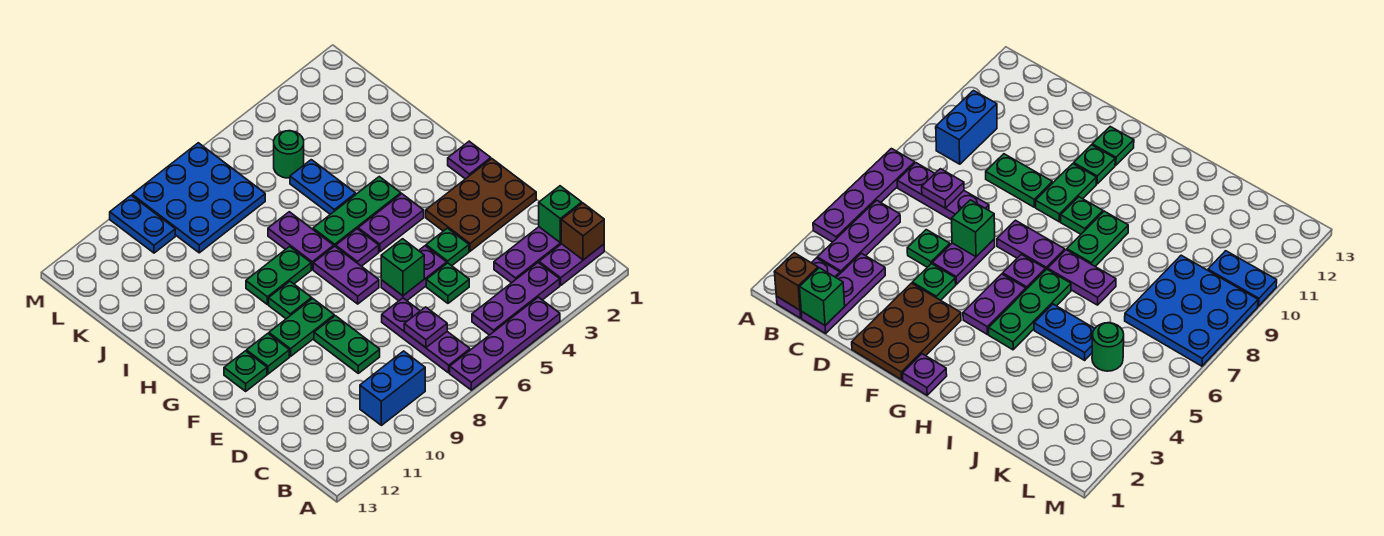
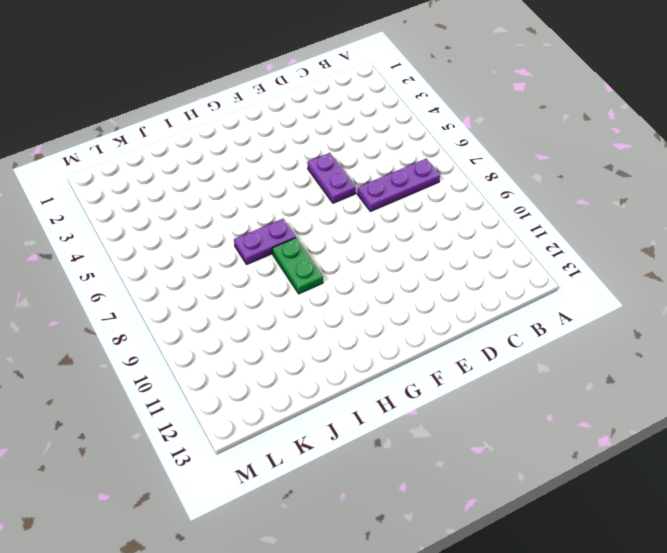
none -> purple plate A4:A7 level 1
none -> purple plate B1:B2 level 1
none -> purple plate B3:B5 level 1
none -> blue brick B9:B10 level 1

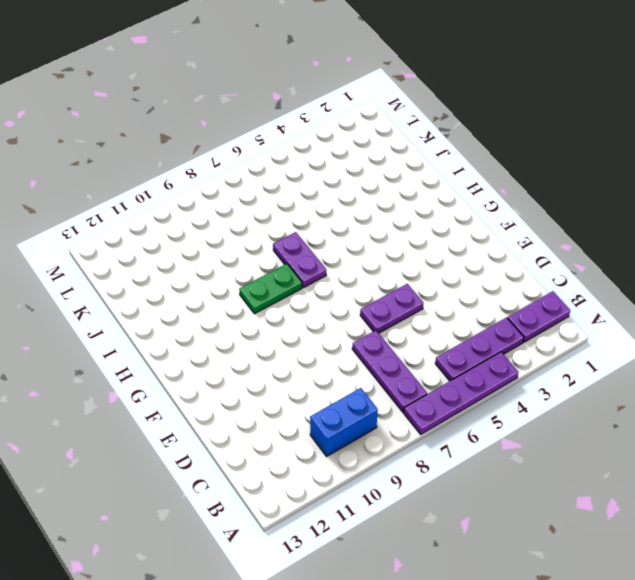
none -> purple plate C1:C3 level 1
none -> green plate D5 level 1
none -> green plate D9:E9 level 1
none -> brown plate E1:F3 level 1

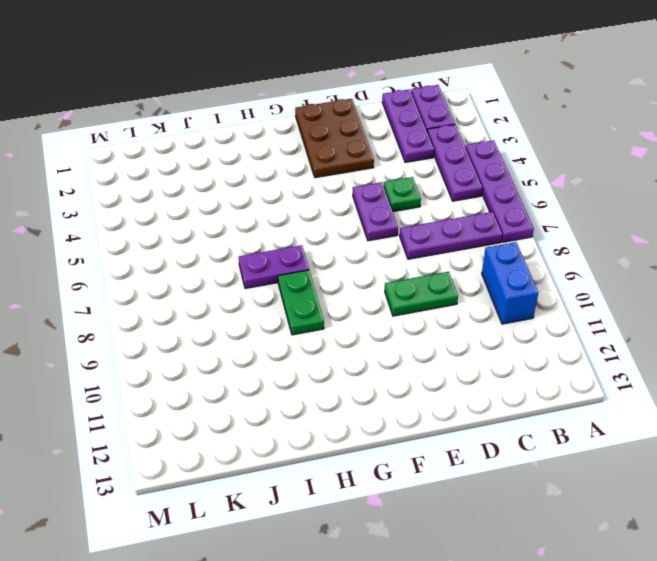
none -> green plate E4 level 1
none -> purple plate F7:G7 level 1
none -> green plate F9:F10 level 1
none -> green plate F11 level 1

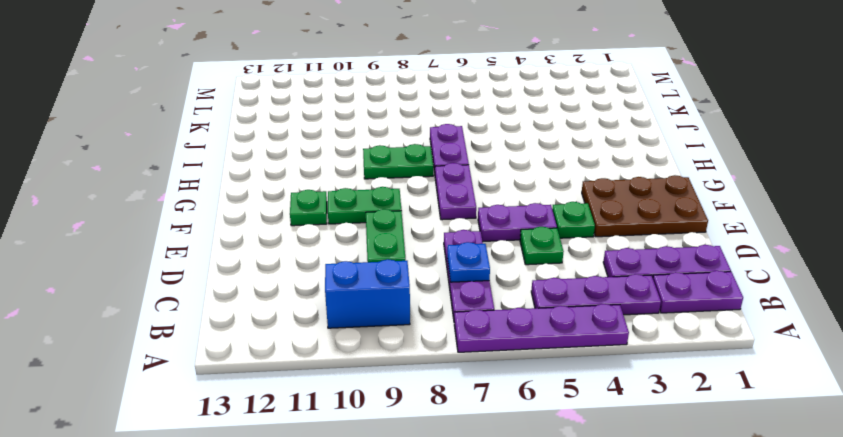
blue plate C7 level 2 -> purple plate C7 level 2
none -> green plate F12 level 1
none -> purple plate G1 level 1
none -> purple plate G4:G5 level 1
none -> purple plate G6 level 1

